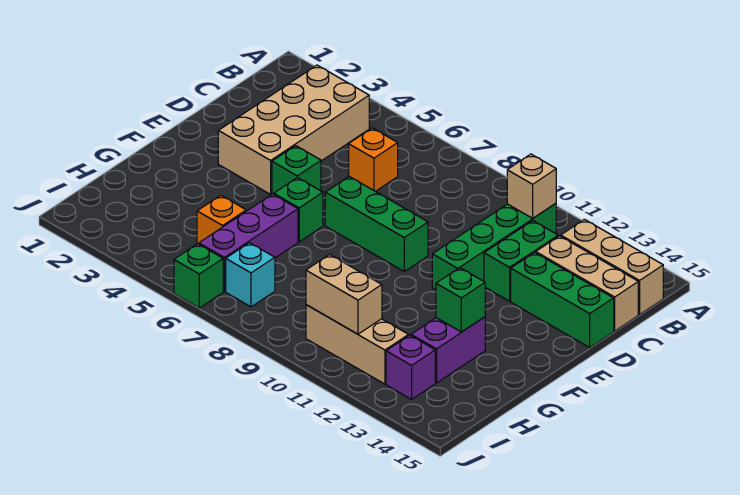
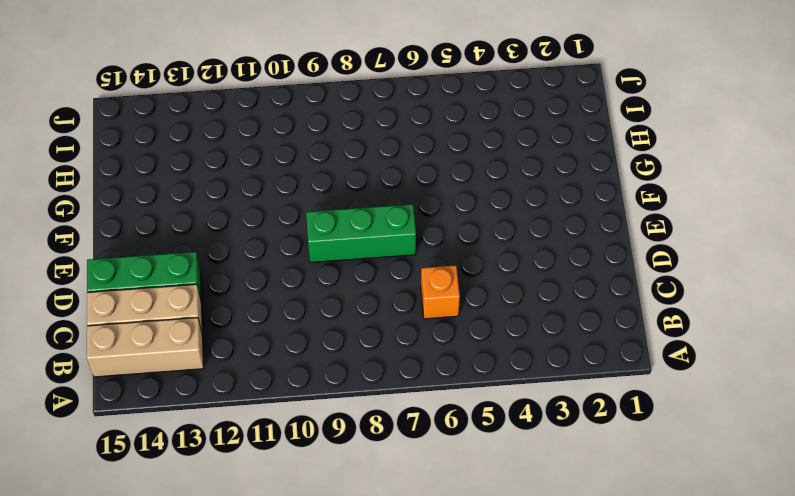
none -> tan brick B3:E4 level 1
none -> green brick B11:E11 level 1
none -> green brick C12:D12 level 1

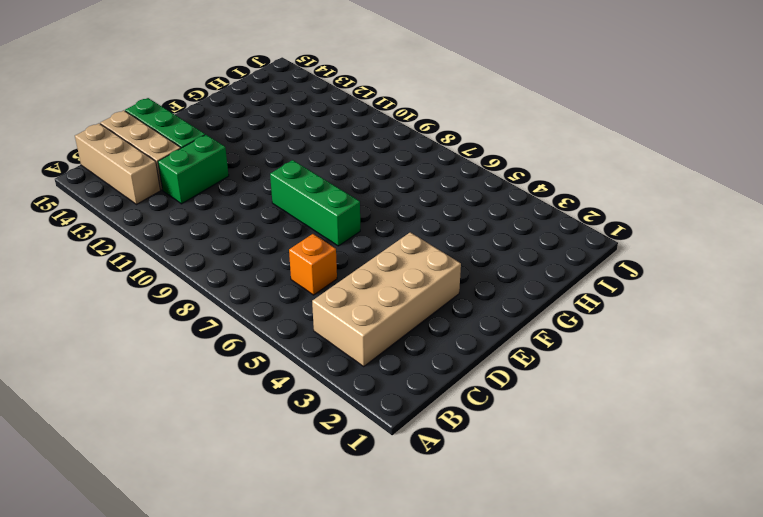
none -> green brick B11:E11 level 1
none -> green brick E5 level 1
none -> green brick F6 level 1

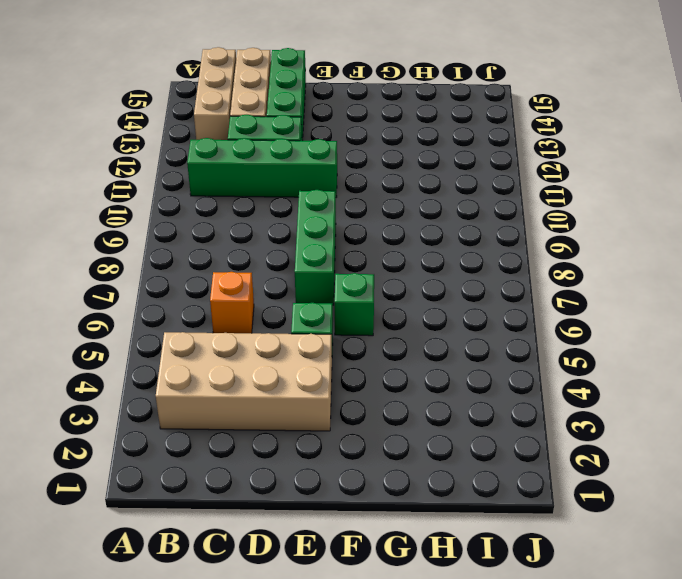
none -> purple brick G6:I6 level 1
none -> purple brick G13:H13 level 1
none -> orange brick H5 level 1

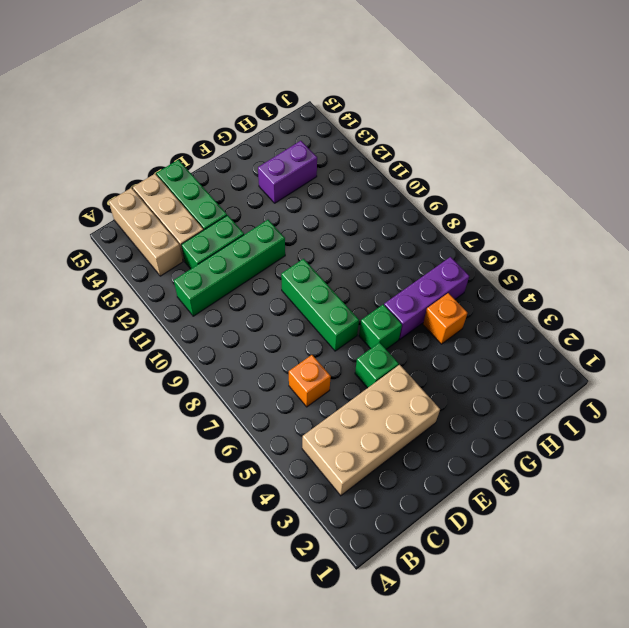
none -> cyan brick I7 level 1
none -> tan brick I10:I12 level 1
none -> purple brick I13 level 1

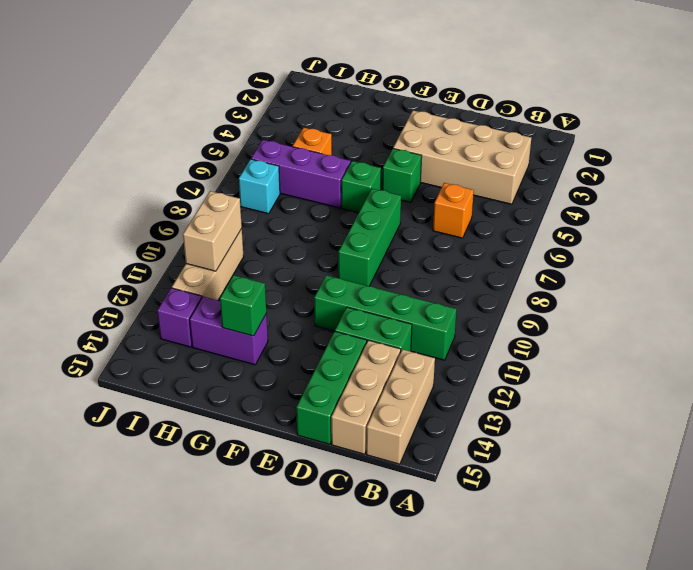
none -> green brick J6 level 1
none -> tan brick B11 level 2

